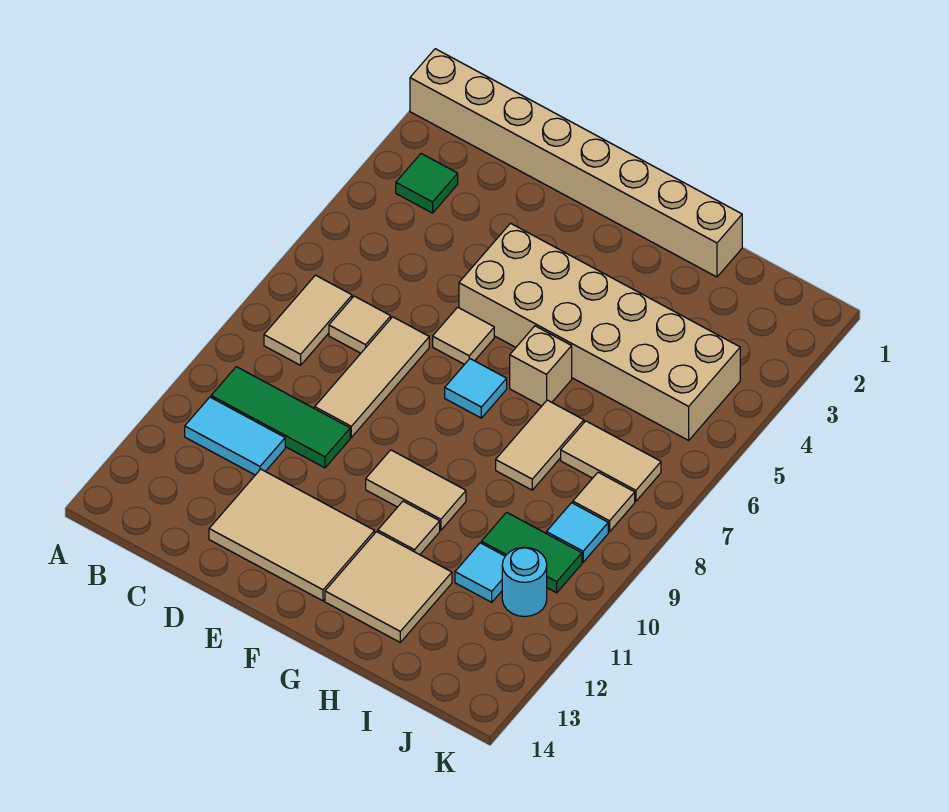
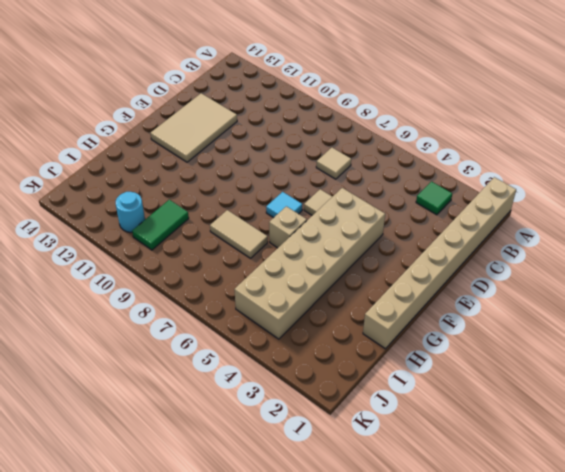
none -> tan tile B7:B8 level 1
none -> green tile B10:D10 level 1
none -> cyan tile B11:C11 level 1

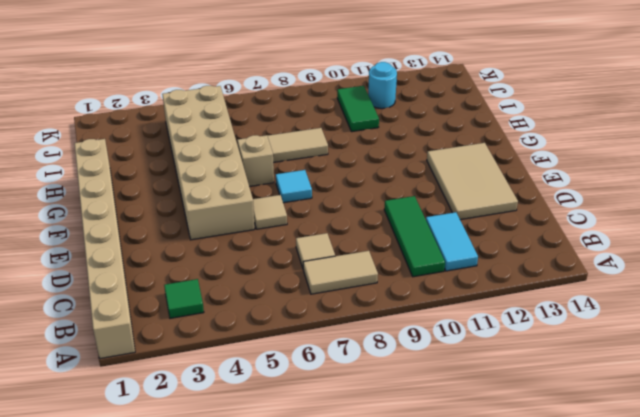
none -> tan tile D7:D9 level 1
none -> tan tile F10:G10 level 1
none -> tan tile G11 level 1

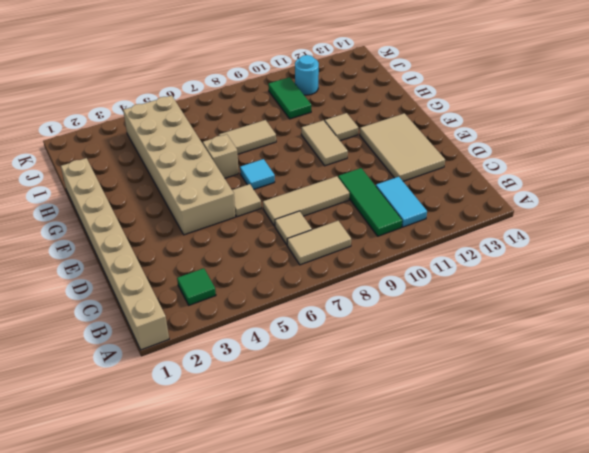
none -> tan tile G12:H13 level 1
none -> tan tile I7:J7 level 1
none -> cyan tile I11 level 1

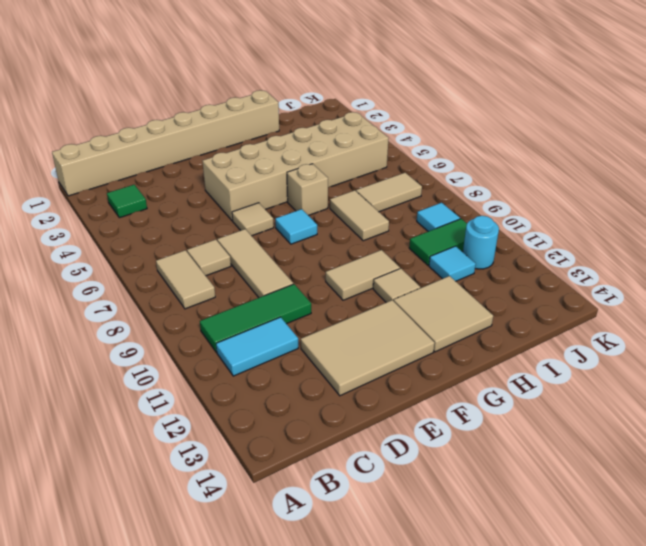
none -> tan tile J8 level 1

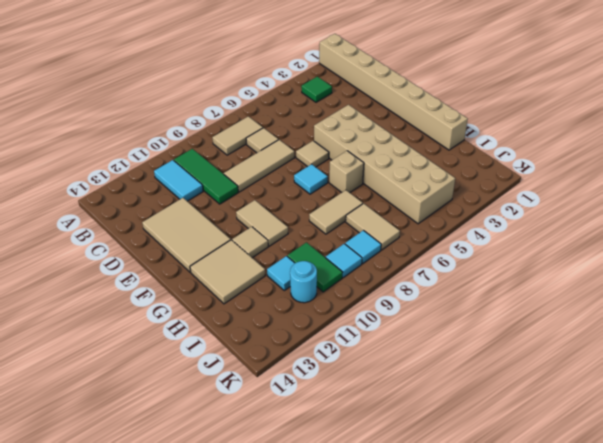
cyan tile J8 level 1 -> tan tile J8 level 1

